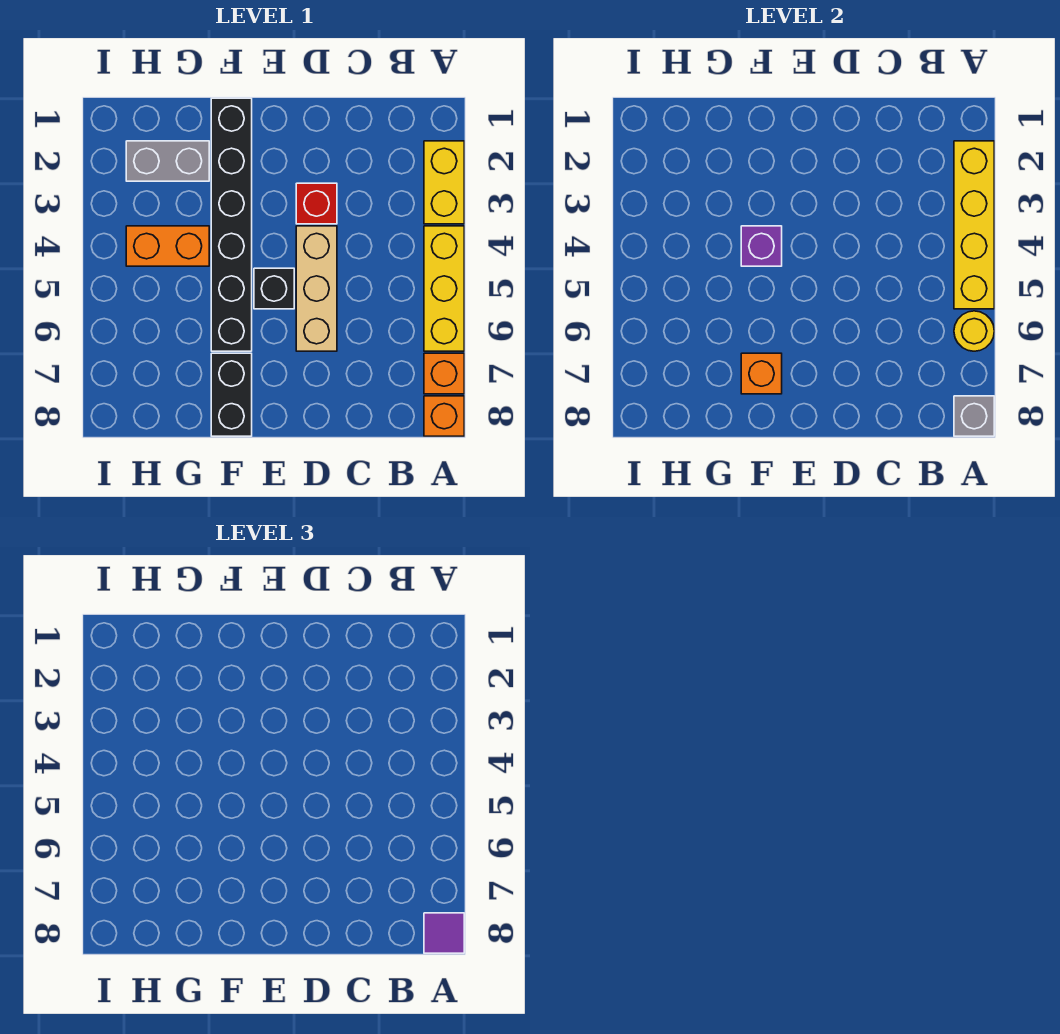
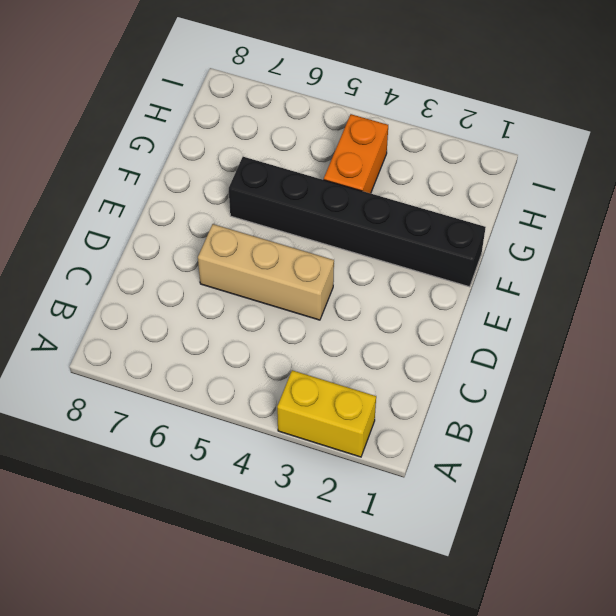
none -> yellow brick A4:A6 level 1
none -> orange brick A7 level 1
none -> orange brick A8 level 1

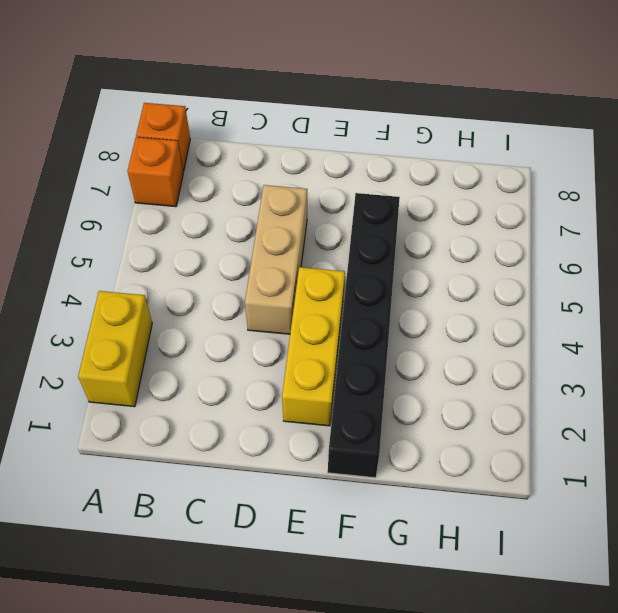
yellow brick E2:E4 level 1 -> yellow brick A4:A6 level 1
none -> red brick D3 level 1
none -> black brick E5 level 1
none -> black brick F7:F8 level 1

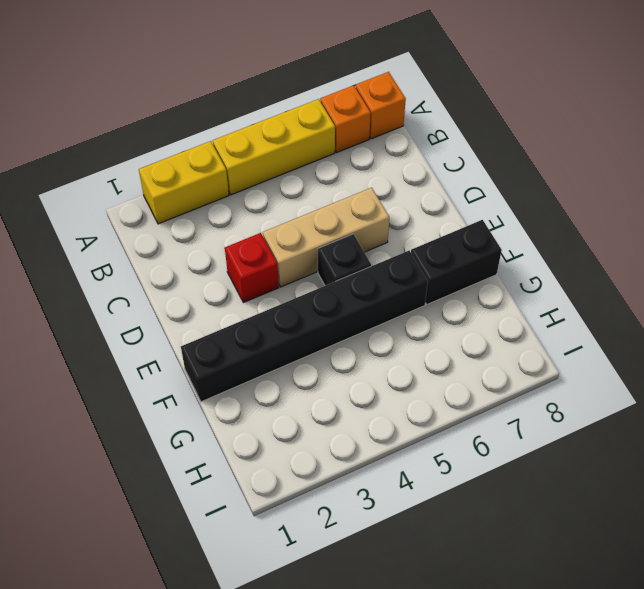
none -> grey brick G2:H2 level 1
none -> orange brick G4:H4 level 1
none -> yellow brick A2:A5 level 2

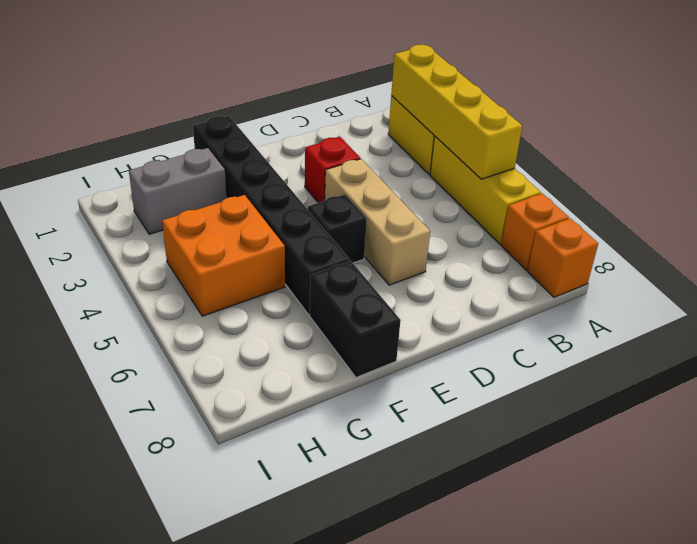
orange brick G4:H5 level 1 -> orange brick G4:H4 level 1
none -> yellow round brick A6 level 2
none -> grey brick A8 level 2
none -> purple brick F4 level 2

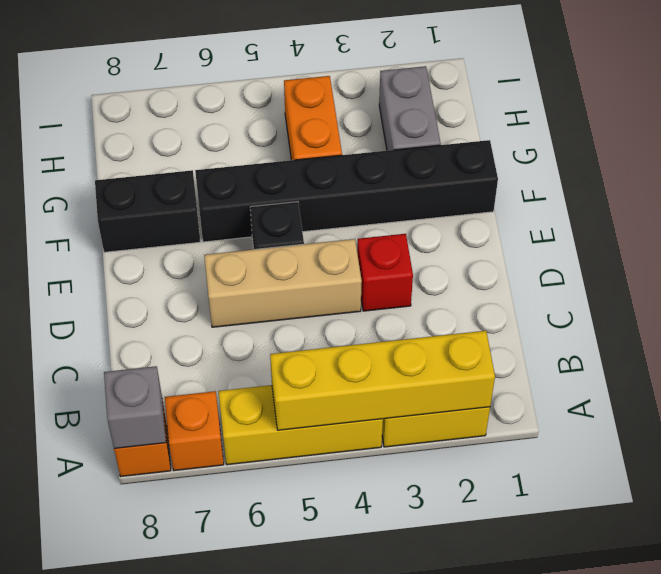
none -> yellow round brick A6 level 2
none -> purple brick F4 level 2
none -> orange brick F7 level 2

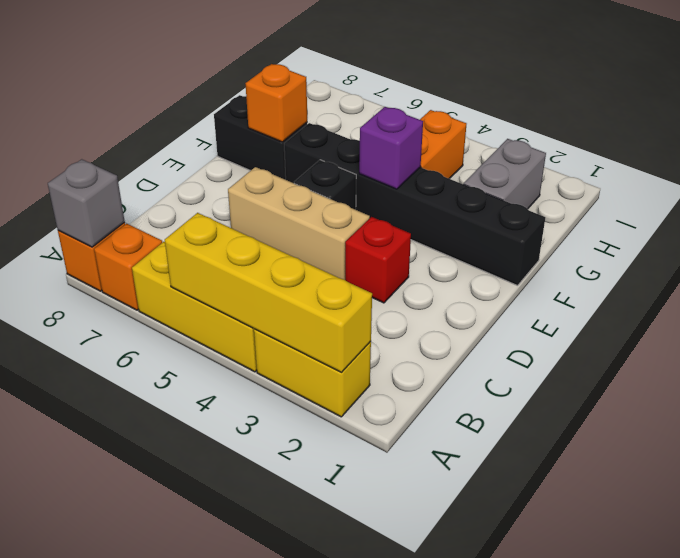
none -> yellow round brick A6 level 2
none -> purple tile A8 level 3

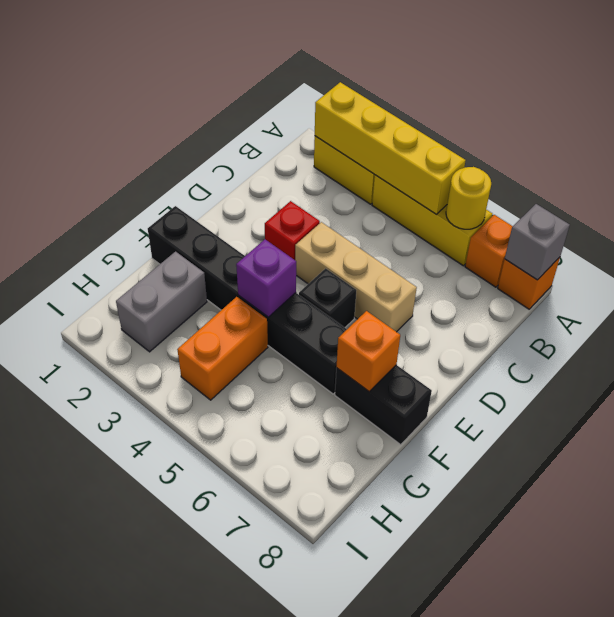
none -> purple tile A8 level 3

